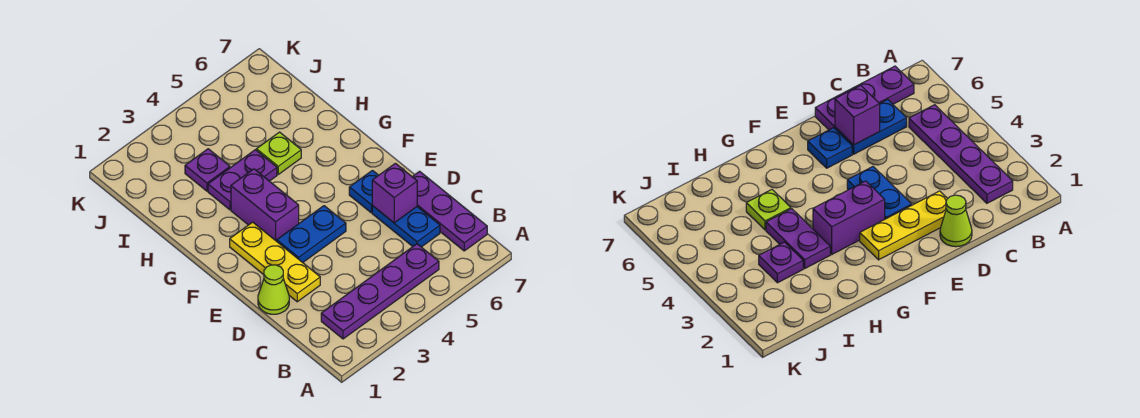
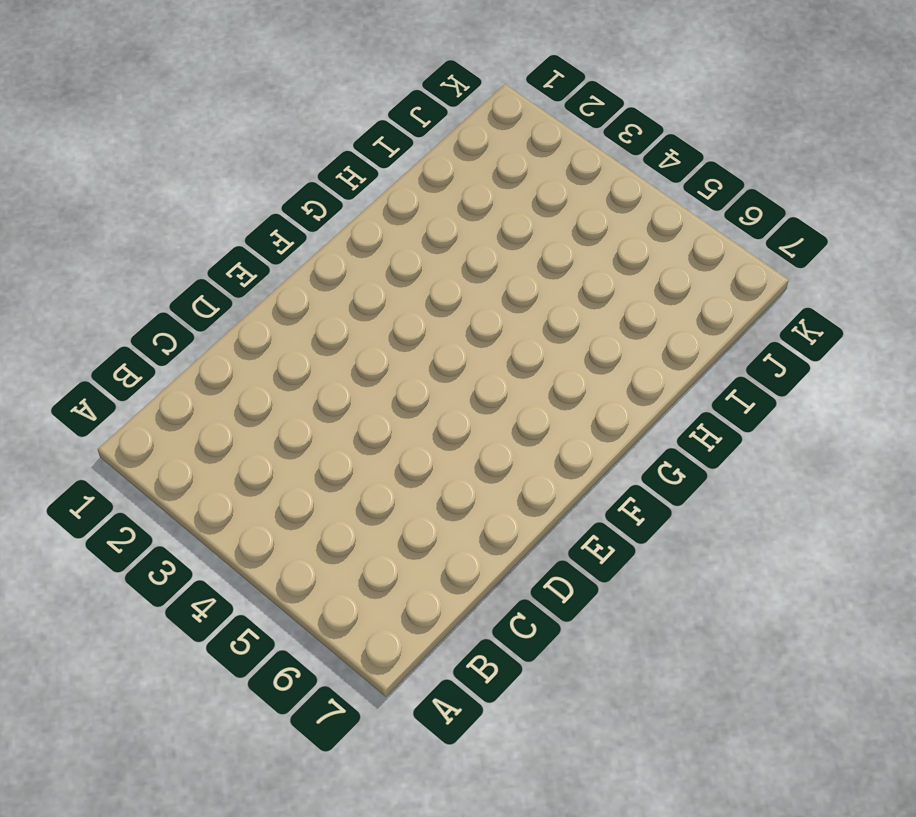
none -> purple plate B2:B5 level 1
none -> purple plate B7:D7 level 1
none -> blue plate C6:D6 level 1

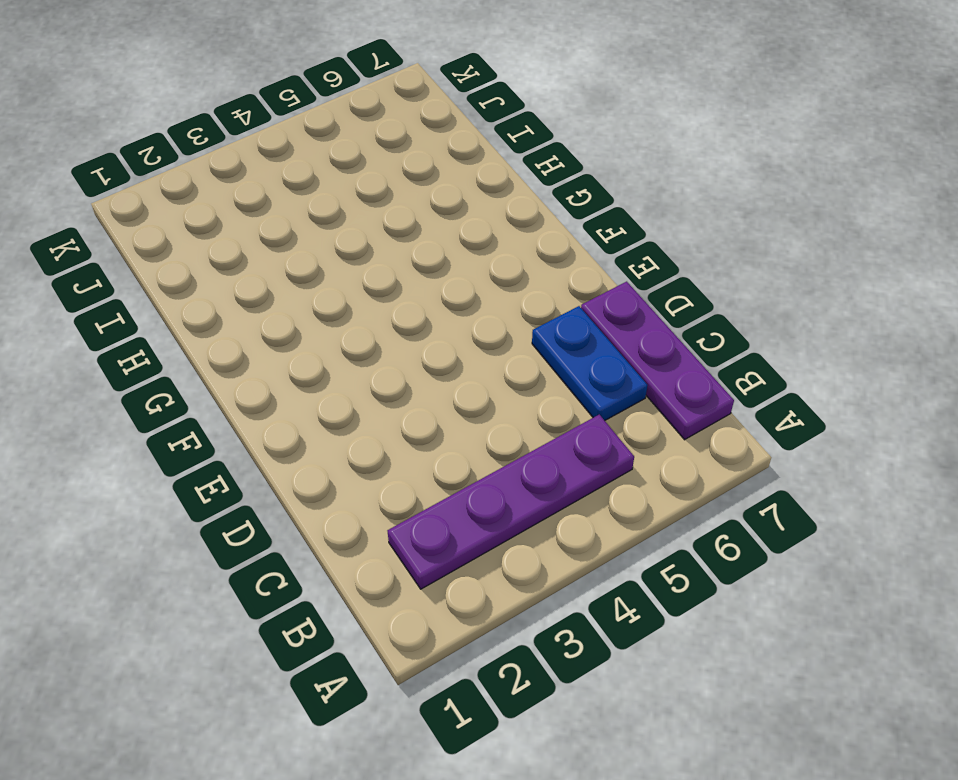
none -> lime cone D1 level 1
none -> yellow plate D2:F2 level 1
none -> blue plate E3:E4 level 1

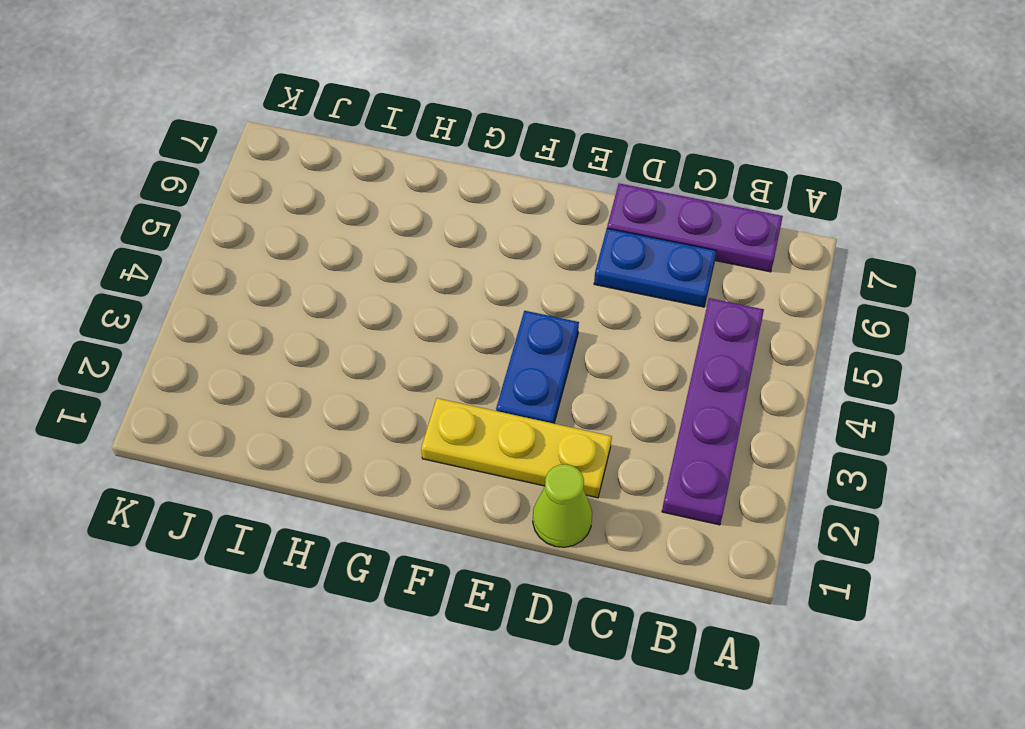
none -> blue plate E6 level 1
none -> purple brick F3:G3 level 1
none -> purple plate H3:H4 level 1

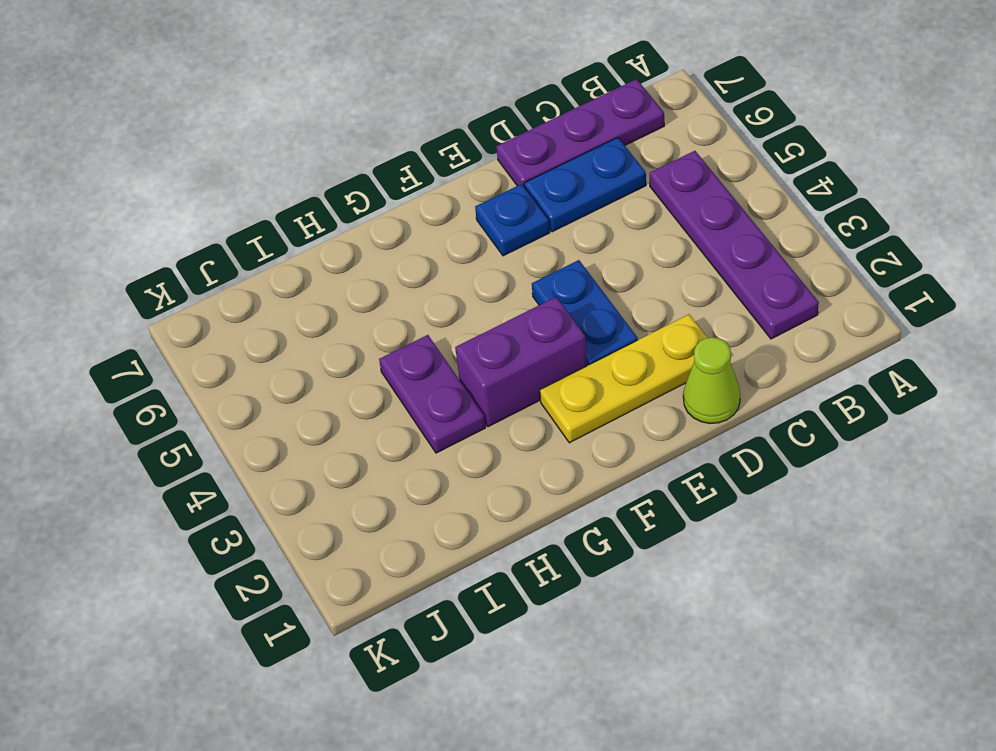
none -> lime plate H5 level 1
none -> purple plate I3 level 1
none -> purple brick D6 level 2

